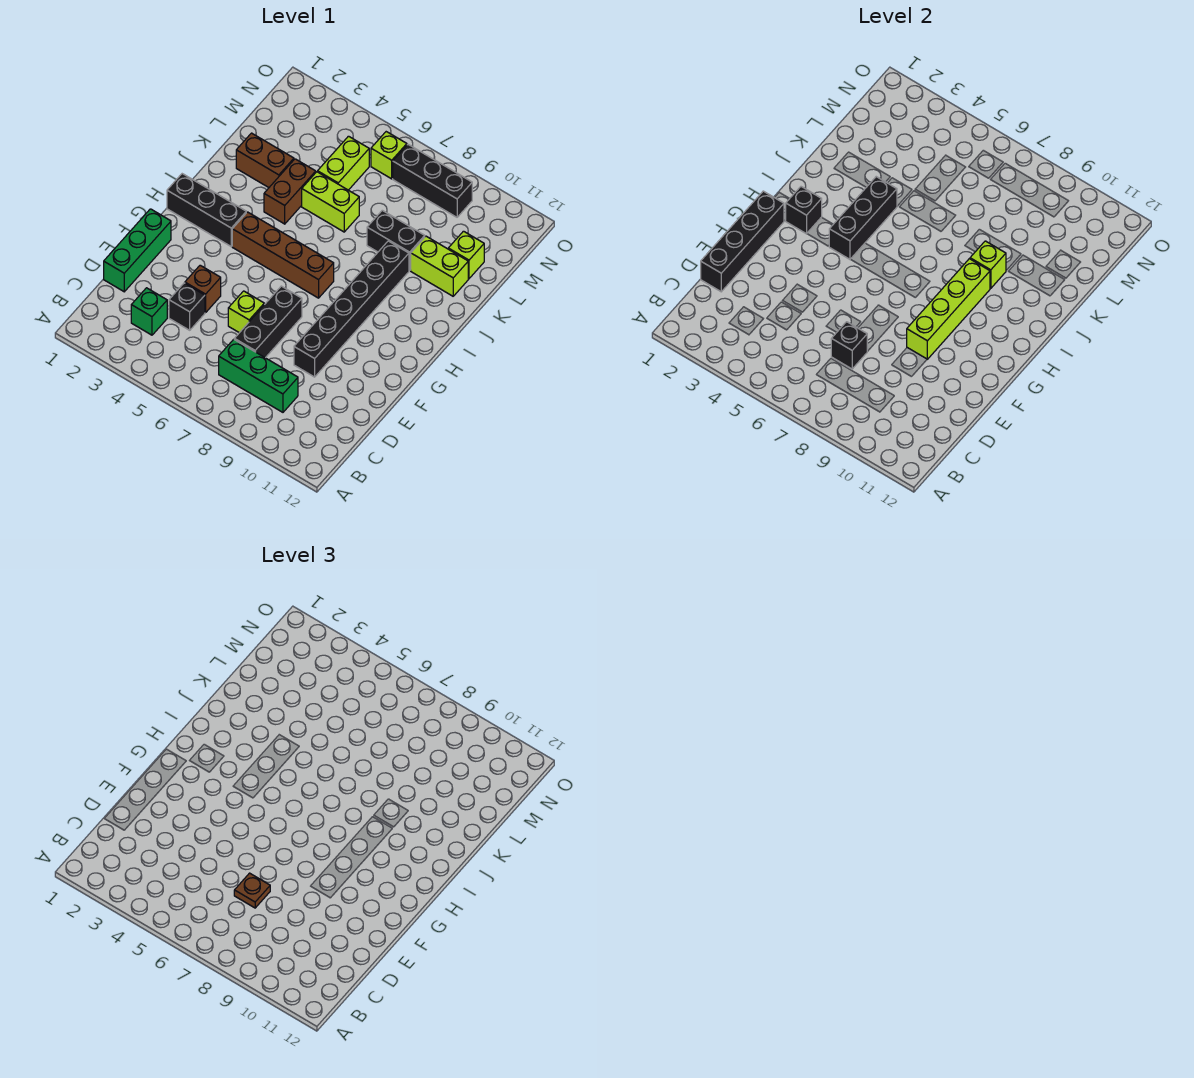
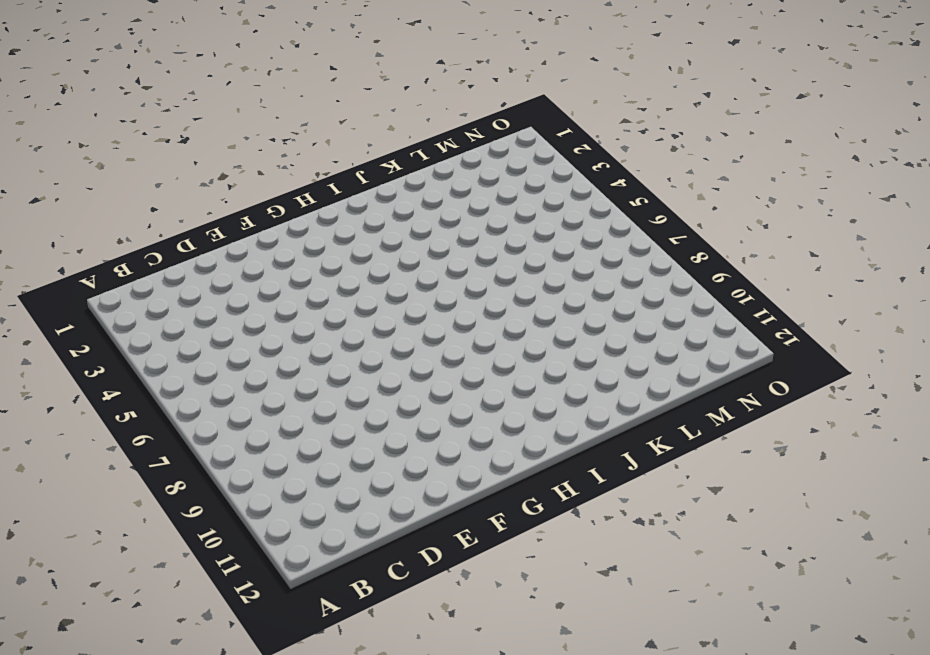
none -> green brick C3 level 1
none -> green brick C7:C9 level 1
none -> green brick D1:F1 level 1

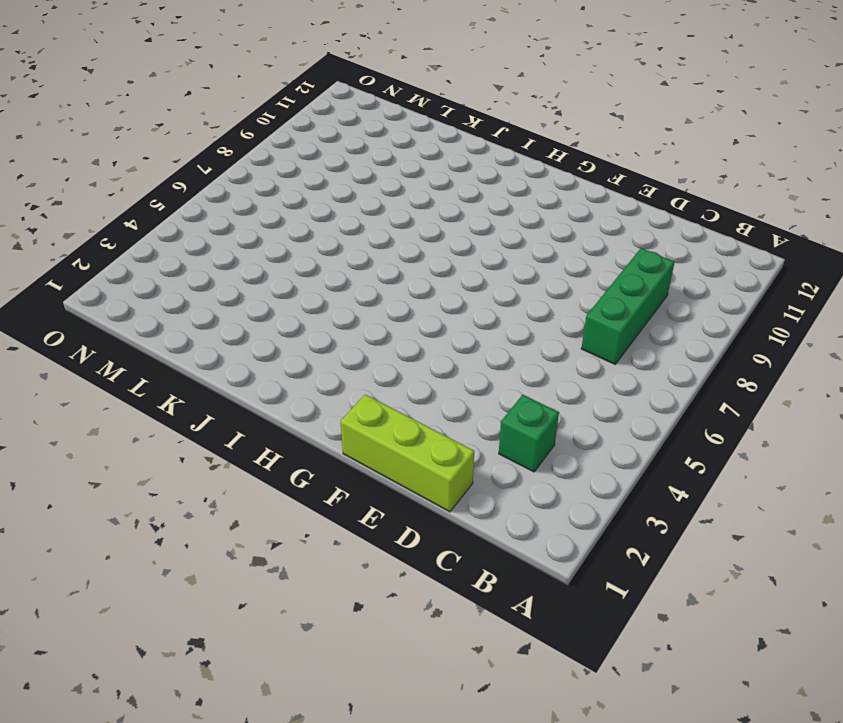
lime brick D1:F1 level 1 -> green brick D1:F1 level 1
none -> black brick D4 level 1
none -> black brick D7:F7 level 1
none -> brown brick E4 level 1

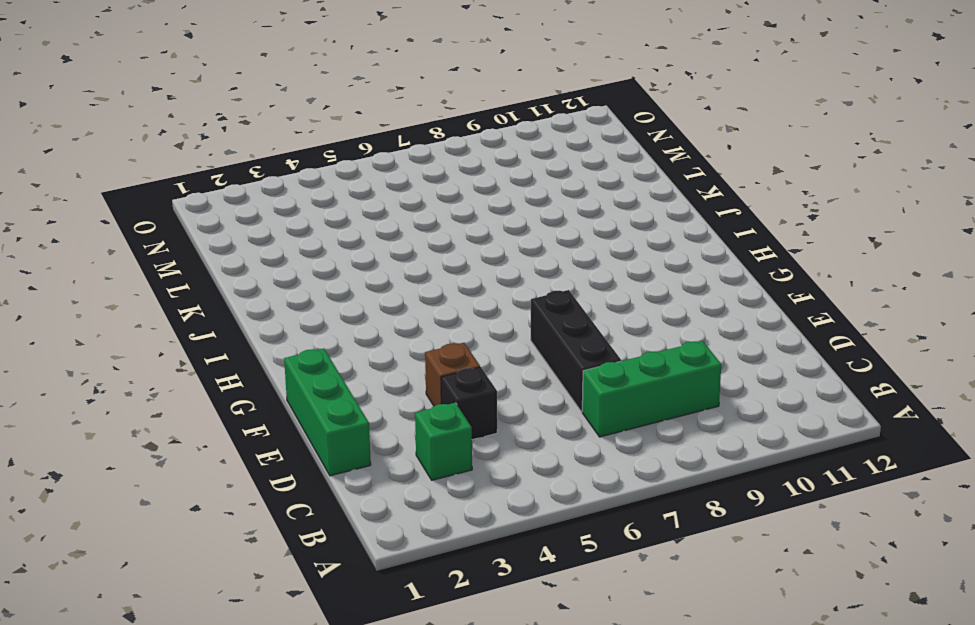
none -> lime brick E6 level 1
none -> black brick E9:J9 level 1
none -> black brick H1:H3 level 1

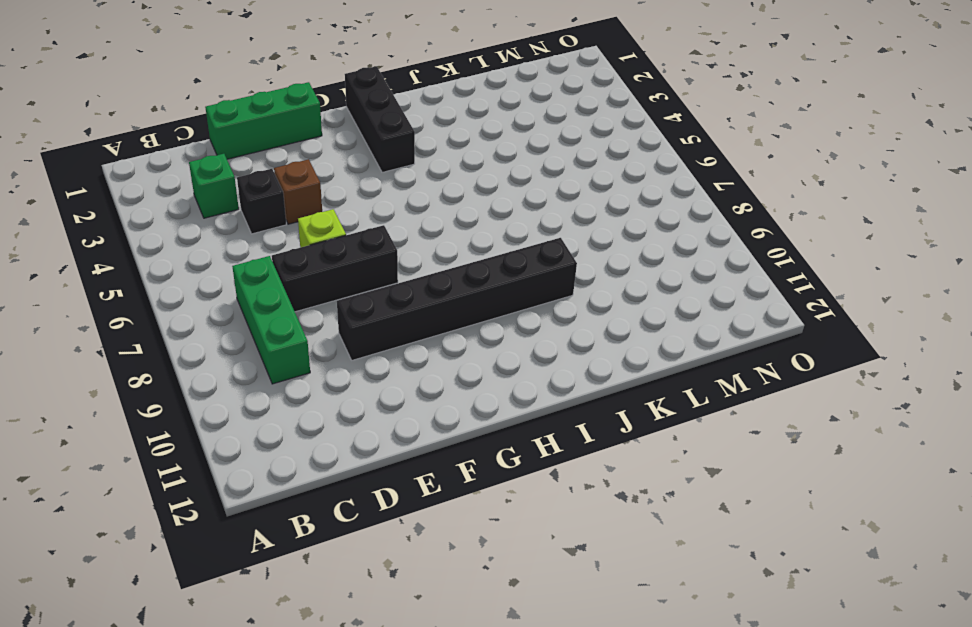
none -> brown brick H4:H7 level 1
none -> brown brick J4:K4 level 1
none -> brown brick K2:K3 level 1

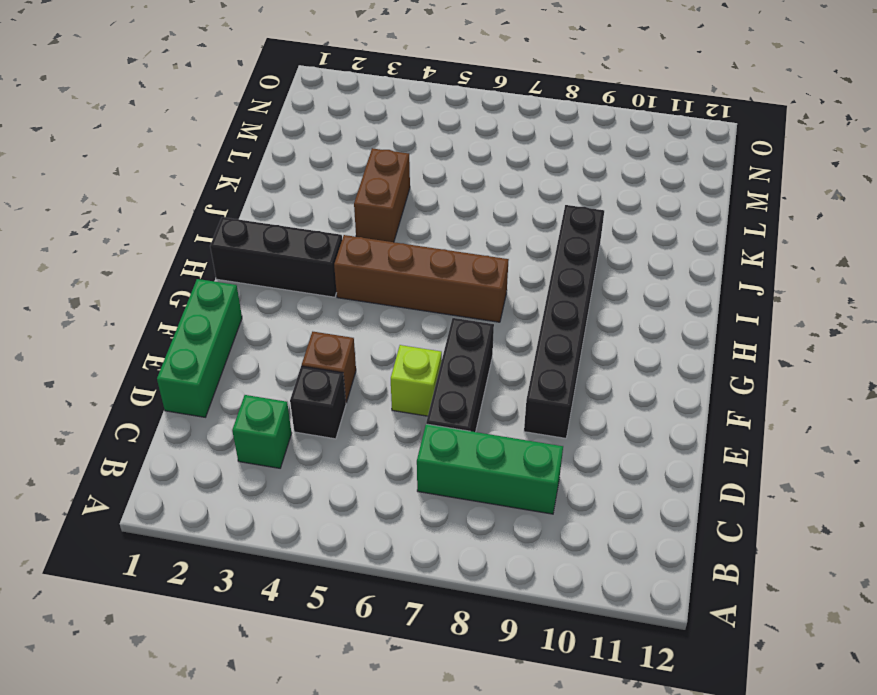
none -> brown brick K2:K3 level 1
none -> lime brick K5:K6 level 1
none -> black brick K8:K9 level 1

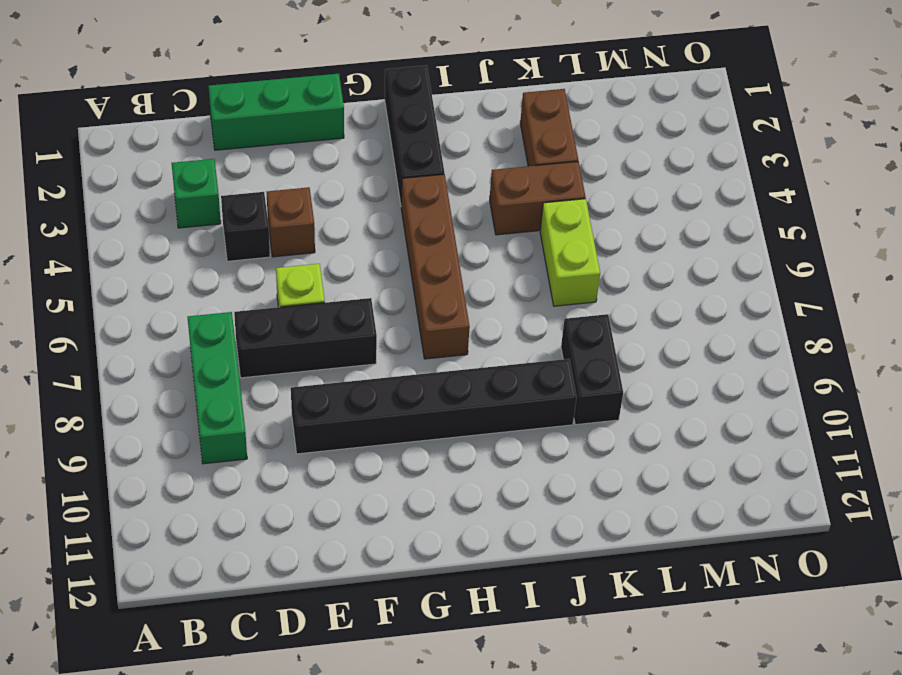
none -> lime brick K10:K11 level 1
none -> lime brick L5:M5 level 1
none -> lime brick L11 level 1

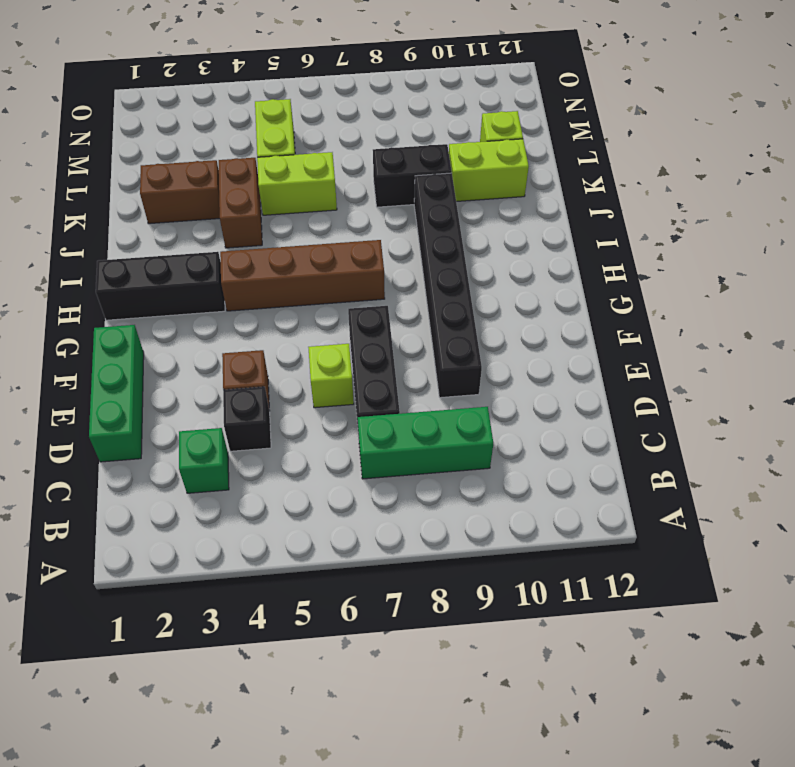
none -> lime brick N6 level 1
none -> black brick N7:N9 level 1
none -> black brick D1:G1 level 2

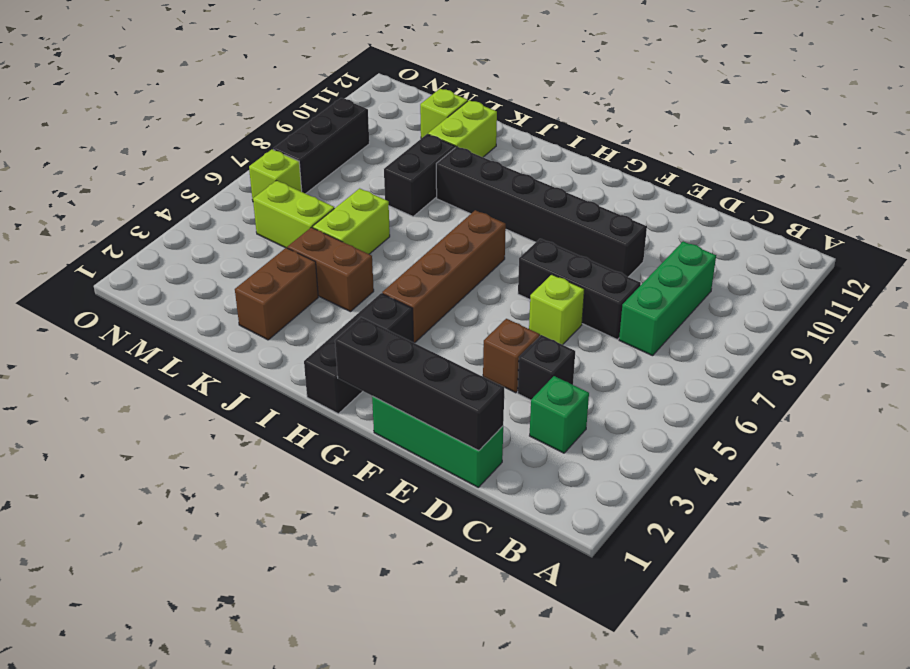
none -> black brick D7 level 2
none -> lime brick F9:I9 level 2
none -> black brick H2 level 2

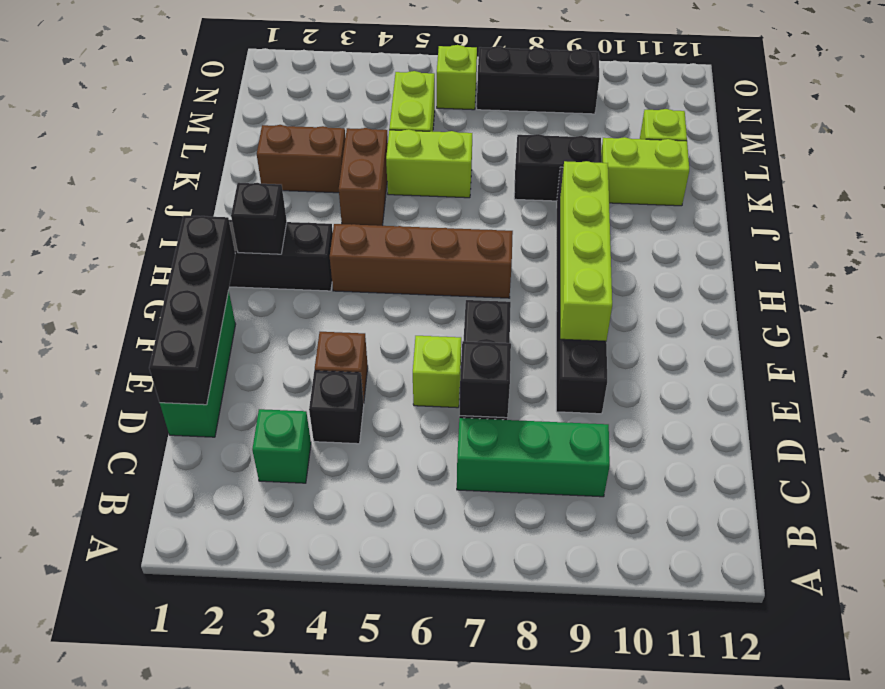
none -> black brick H4:J4 level 2
none -> lime brick J9 level 2
none -> brown plate D7 level 3

